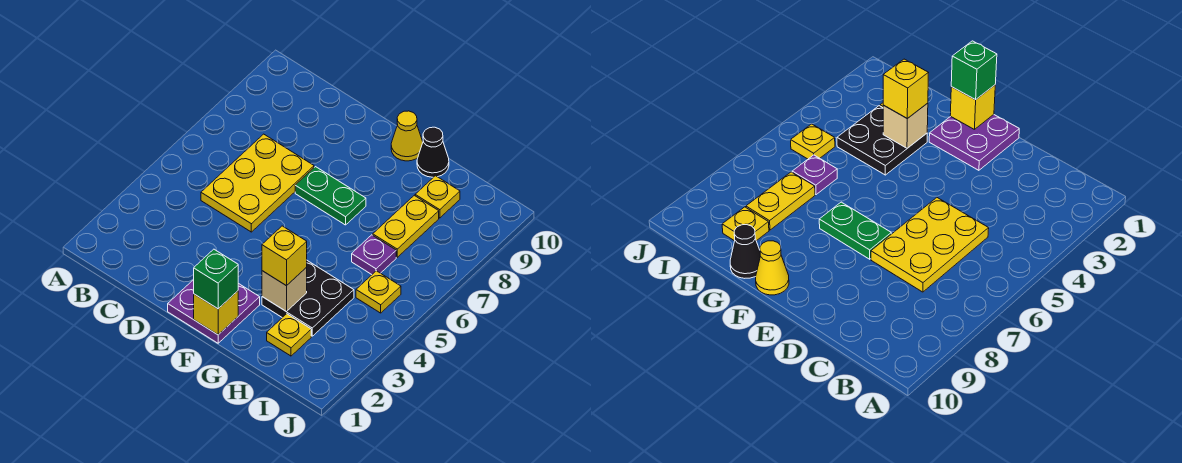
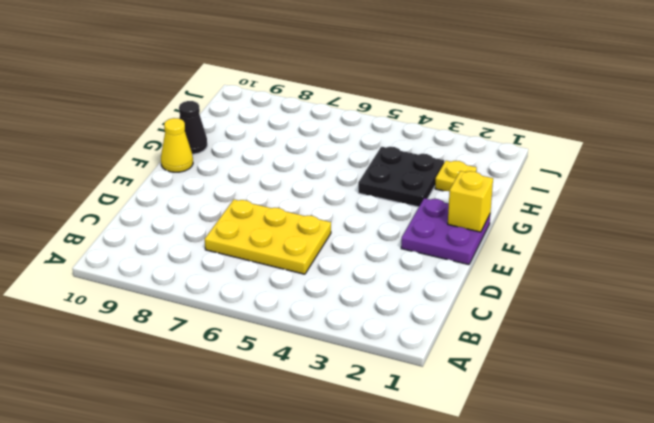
none -> green plate E7:F7 level 1
none -> purple plate H6 level 1
none -> yellow plate H7:H8 level 1

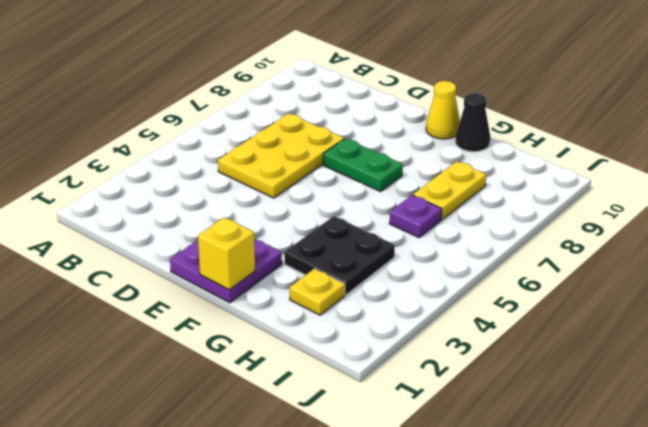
none -> yellow plate H9 level 1
none -> yellow plate I5 level 1
none -> tan brick G3 level 2

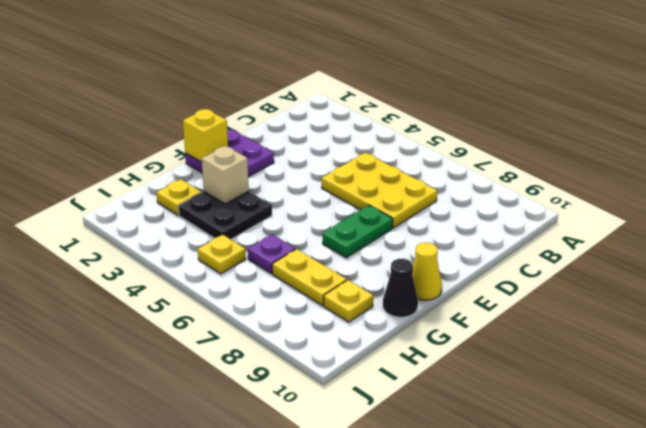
none -> green brick F1 level 3
none -> yellow brick G3 level 3

